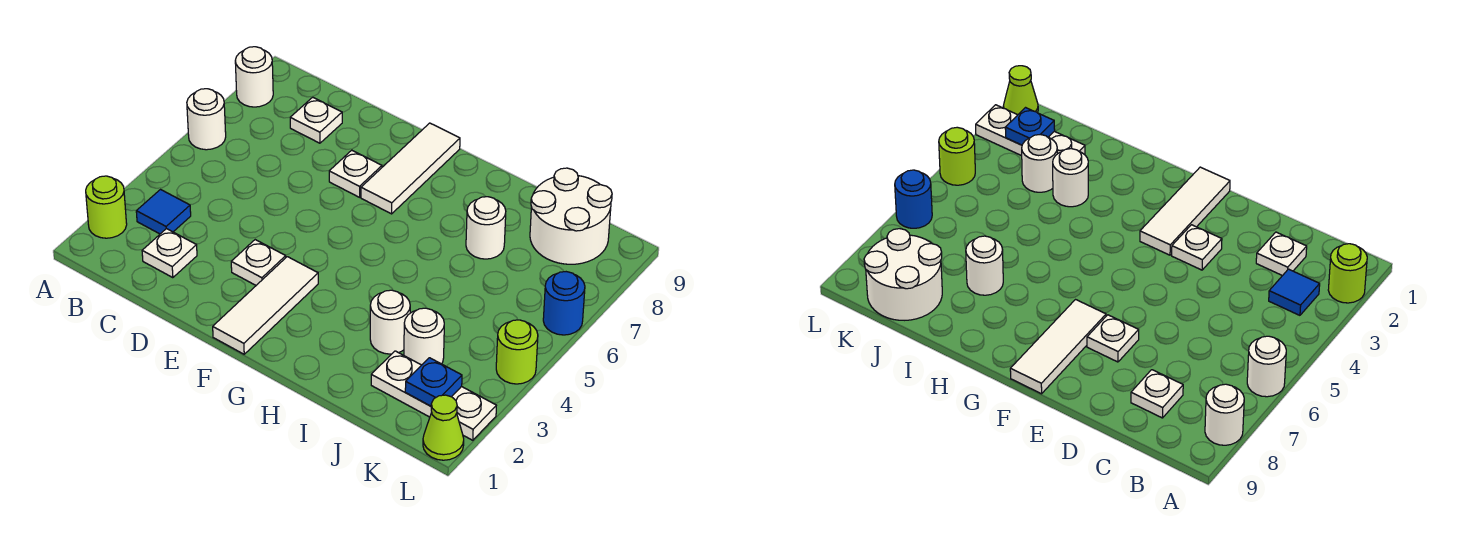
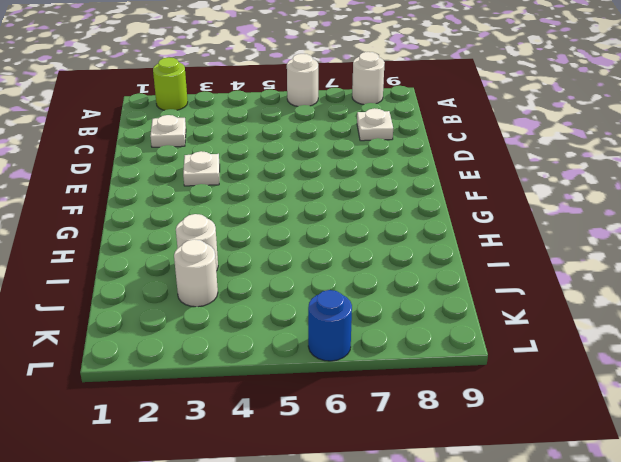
none -> blue tile B3 level 1
none -> white plate E7 level 1
none -> white tile F1:F3 level 1

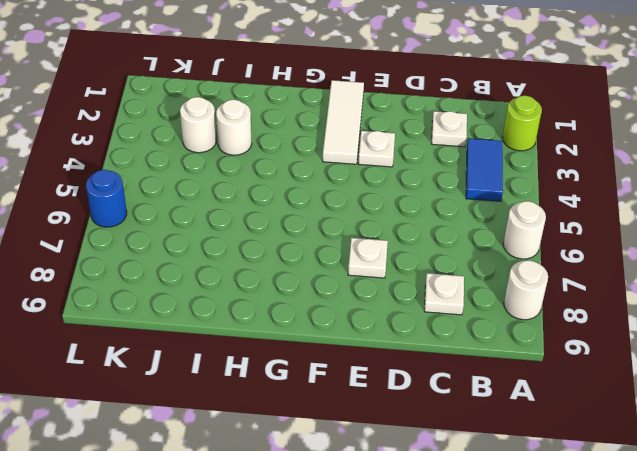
blue tile B3:B4 level 1 -> blue tile B3 level 1
none -> white tile F7:F9 level 1
none -> white round brick I7 level 1
none -> white plate J2:L2 level 1

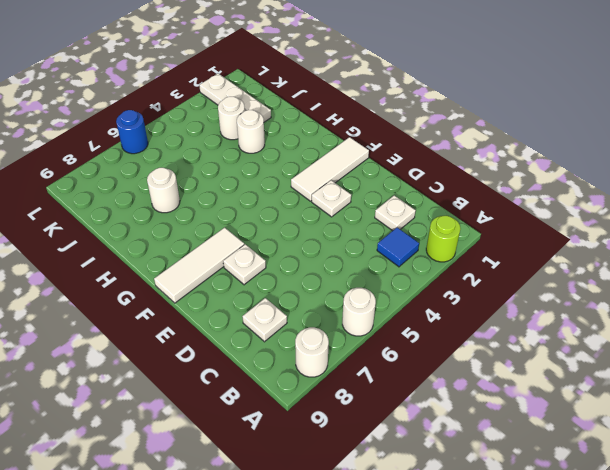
none -> white round brick J8:K9 level 1
none -> lime cone L1 level 1
none -> lime round brick L4 level 1

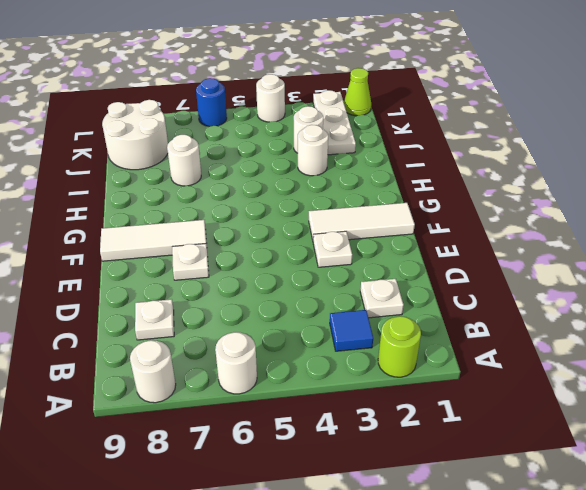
white round brick L4 level 1 -> lime round brick L4 level 1
none -> blue plate K2 level 2

